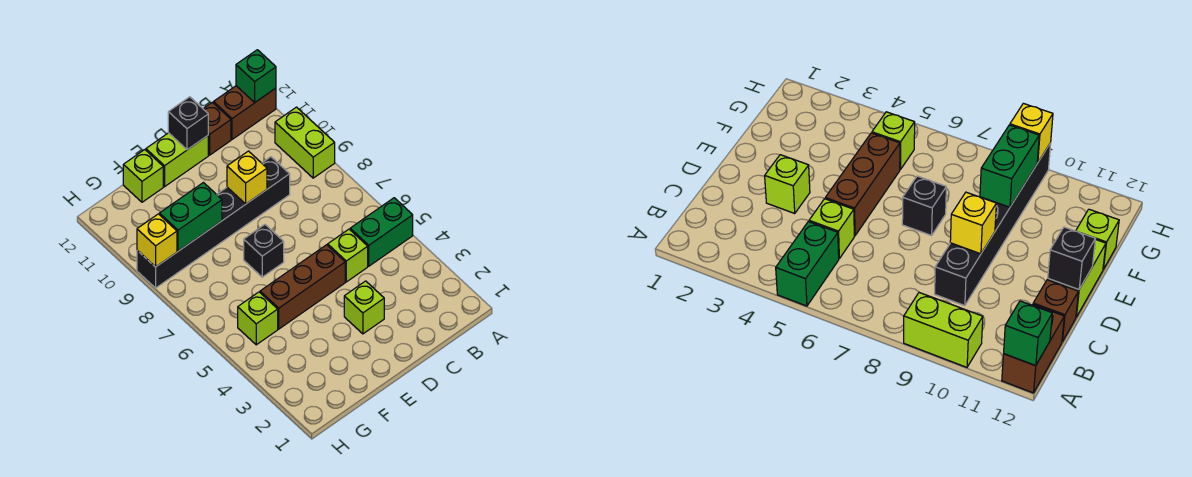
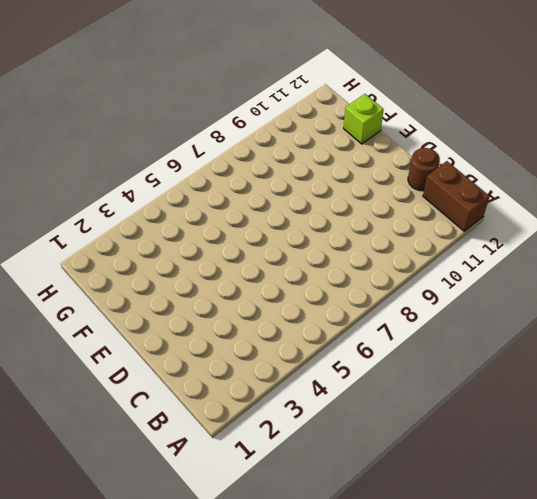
brown round brick C12 level 1 -> brown brick C12 level 1
none -> green brick A5:B5 level 1
none -> lime brick A9:A10 level 1
none -> lime brick C5 level 1

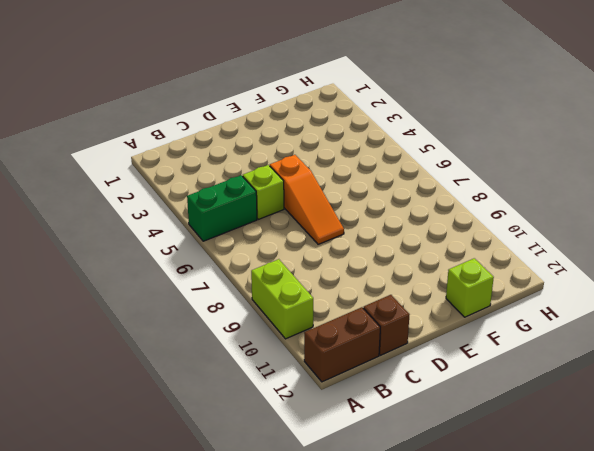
orange slope D5:D7 level 1 top 5 -> brown brick D5:F5 level 1
none -> black brick C9:H9 level 1
none -> lime brick D3 level 1
none -> lime brick D12:E12 level 1

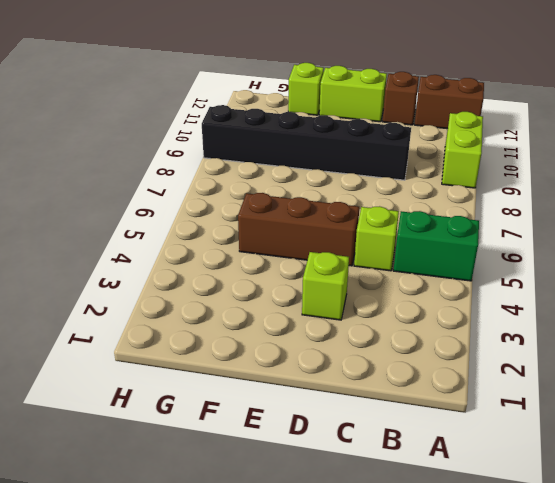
none -> black brick E7 level 1
none -> lime brick G5 level 1
none -> green brick A12 level 2

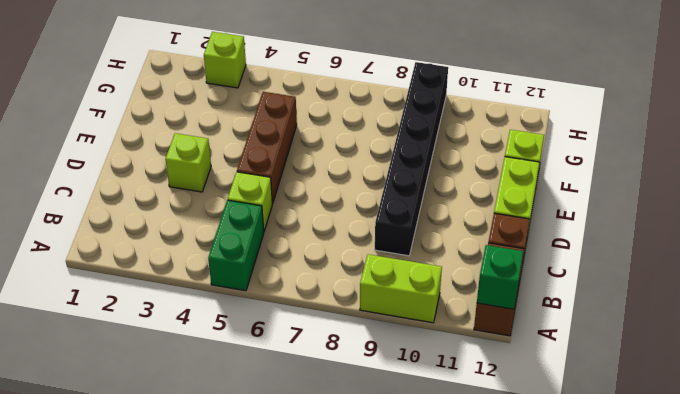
lime brick H3 level 1 -> lime brick G5 level 1
none -> black brick E7 level 1
none -> yellow brick D9 level 2
none -> black brick D12 level 2

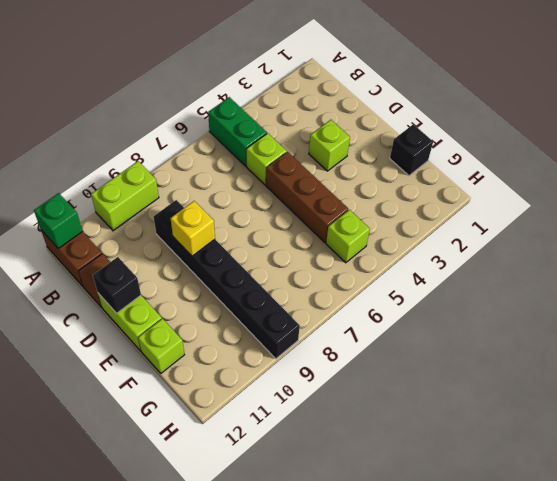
black brick F1 level 1 -> black brick E7 level 1
none -> green brick F9:G9 level 2
none -> yellow brick H9 level 2

